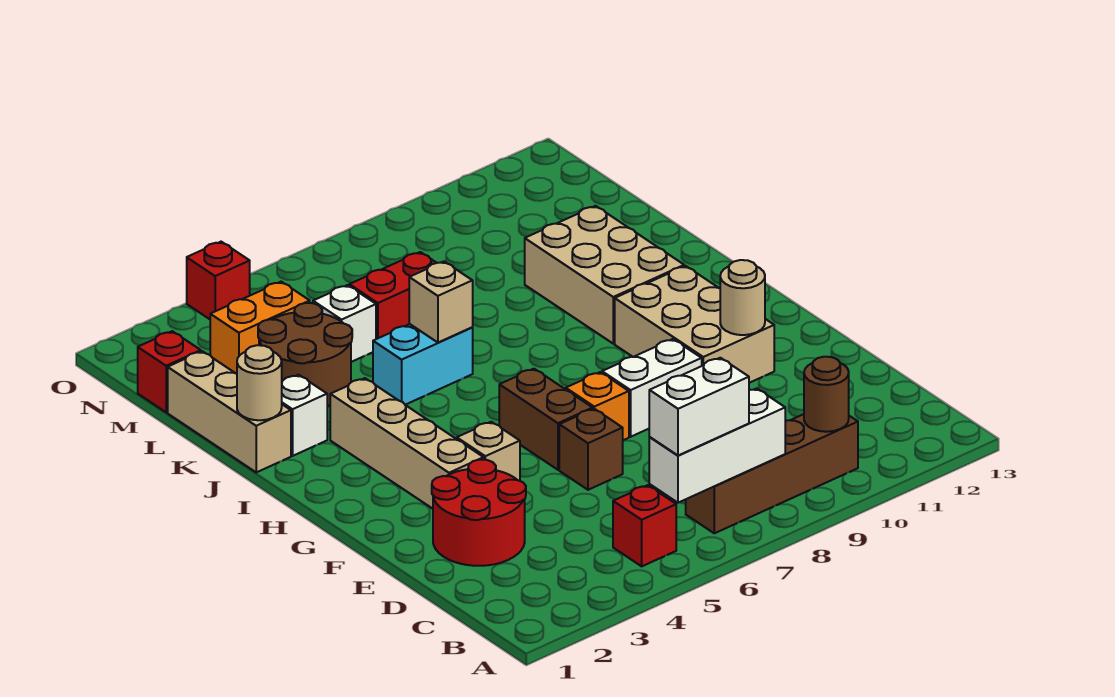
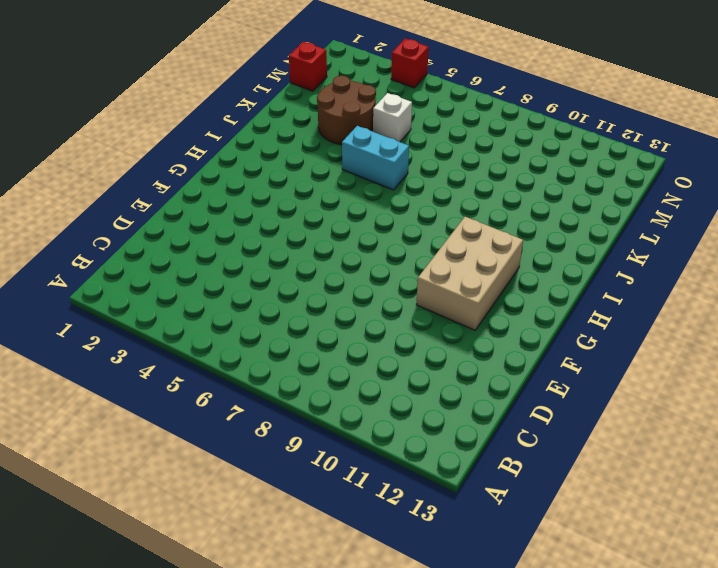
none -> red brick B5 level 1
none -> brown brick B7:B10 level 1
none -> red round brick D2:E3 level 1

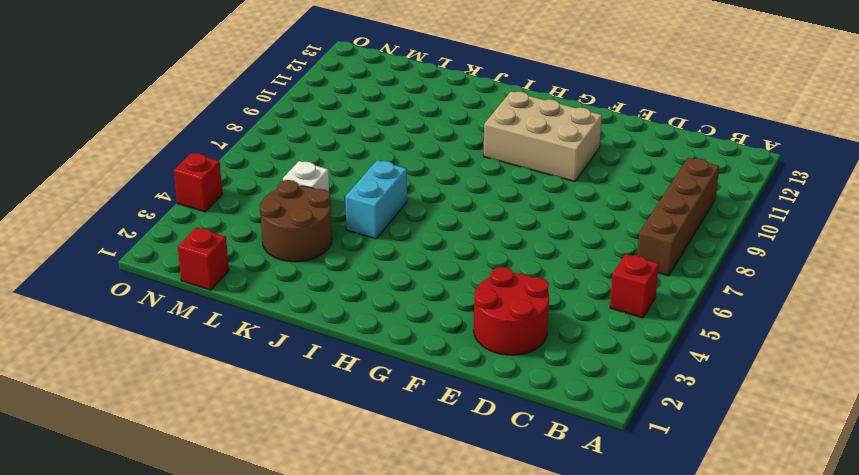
none -> brown brick E6 level 1
none -> tan brick F3:I3 level 1
none -> tan brick F4 level 1

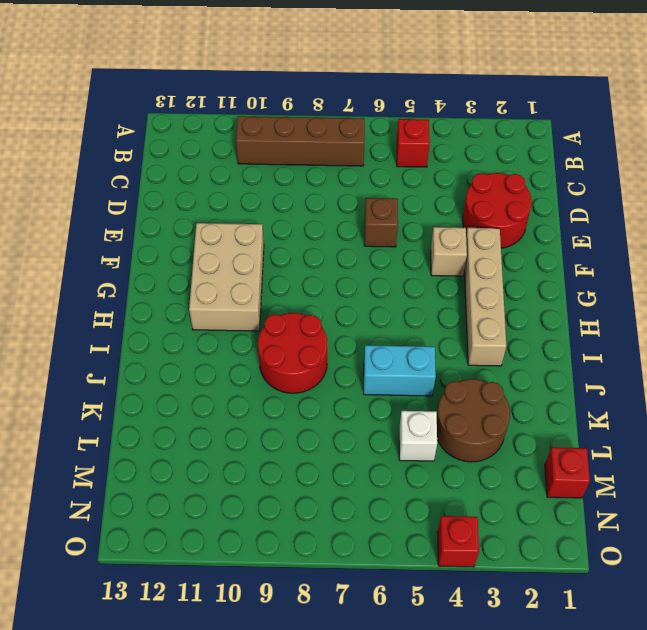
red round brick I8:J9 level 1 -> none
none -> brown brick F6:G6 level 1
none -> orange brick F7 level 1
none -> white brick F8:F9 level 1

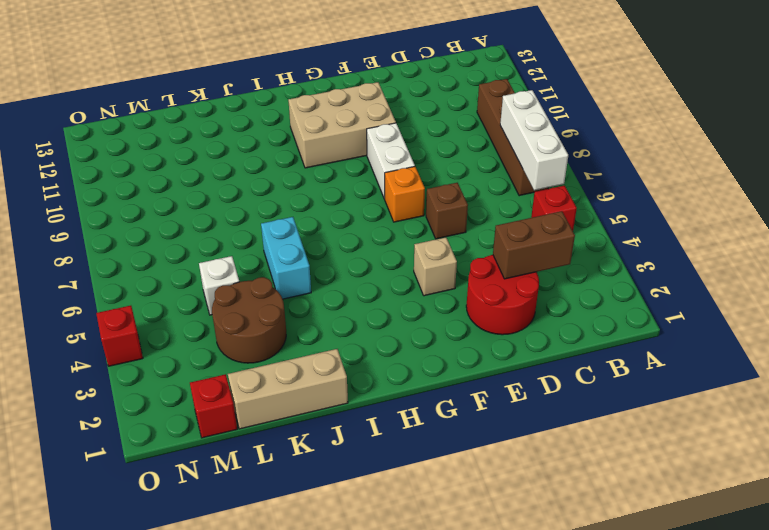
brown brick C3:D3 level 2 -> brown brick F6:G6 level 1
none -> tan brick F3:I3 level 1
none -> tan brick I10:K11 level 1
none -> white brick J2 level 1

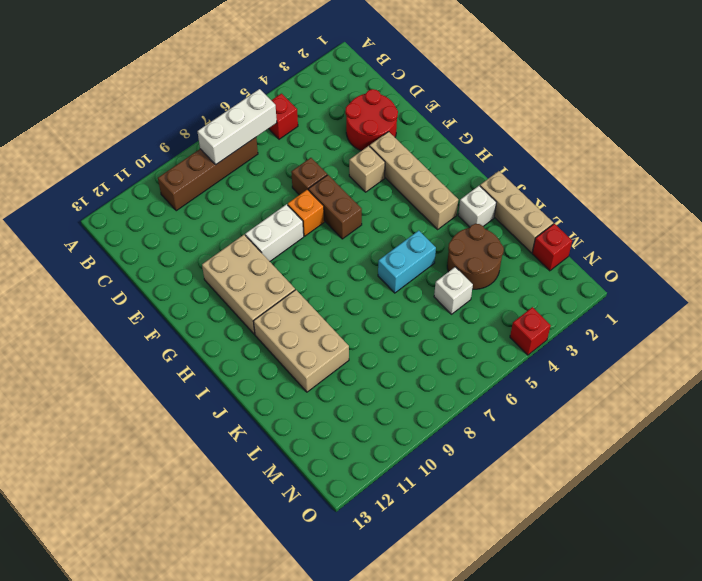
none -> red brick L6:L7 level 1
none -> orange brick M3:M4 level 1
none -> brown round brick B10 level 2

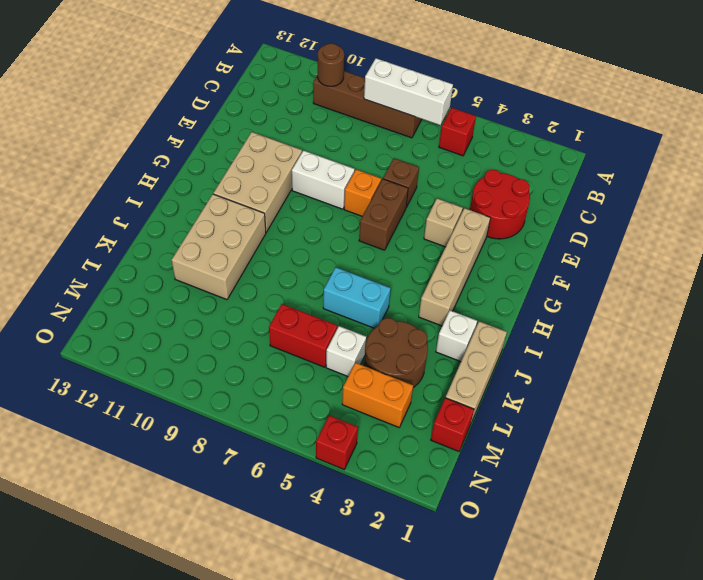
none -> tan round brick F11 level 2
none -> tan round brick J1 level 2
none -> tan brick J6 level 2

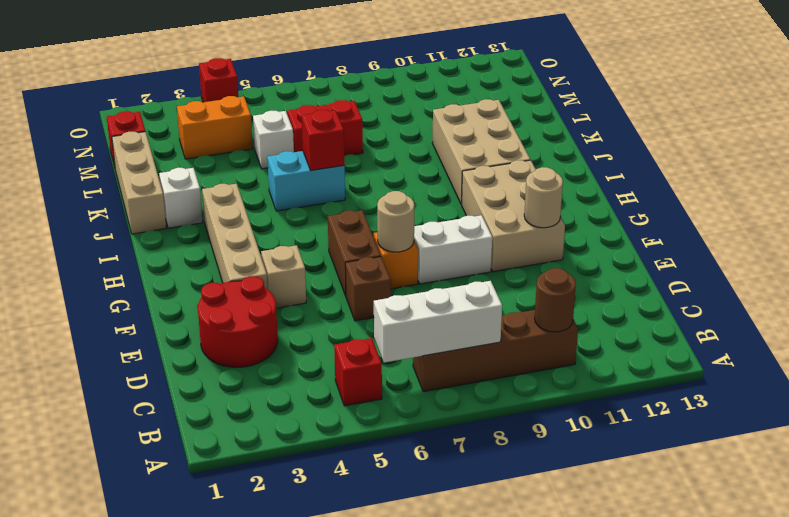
tan round brick F7 level 2 -> tan round brick J1 level 2
red brick J6 level 2 -> tan brick J6 level 2
none -> brown round brick K3:L4 level 1
none -> white brick B6:B7 level 3

